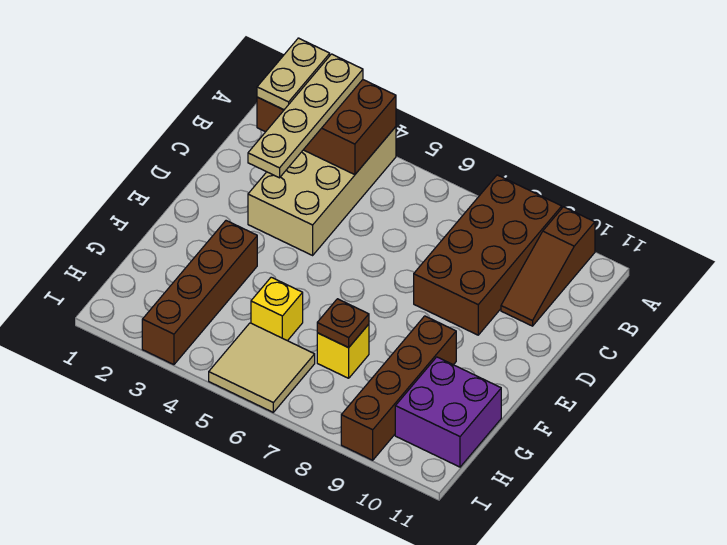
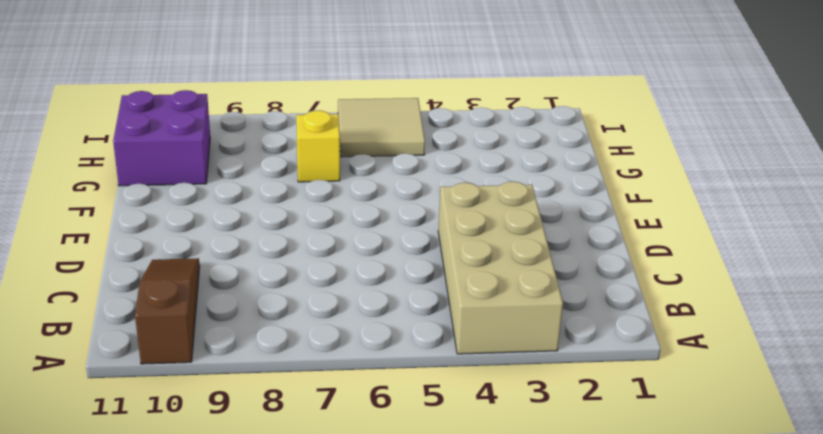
none -> brown brick A8:D9 level 1
none -> brown brick F3:I3 level 1
none -> brown brick F9:I9 level 1

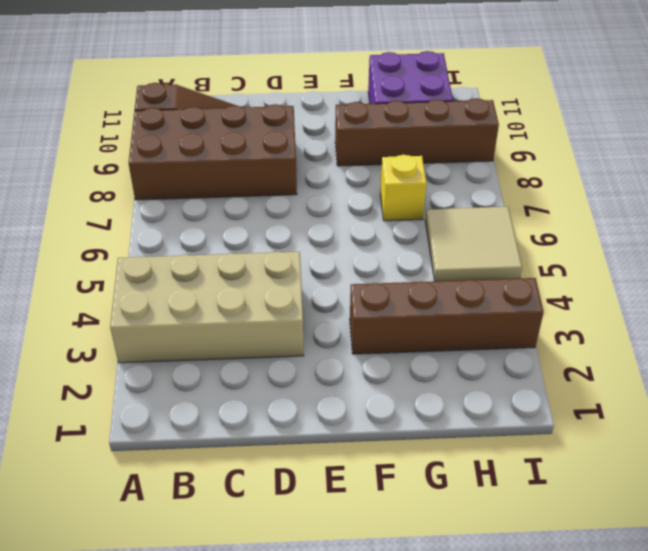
none -> yellow brick G5 level 1
none -> brown brick A2:B4 level 2
none -> brown plate G7 level 2

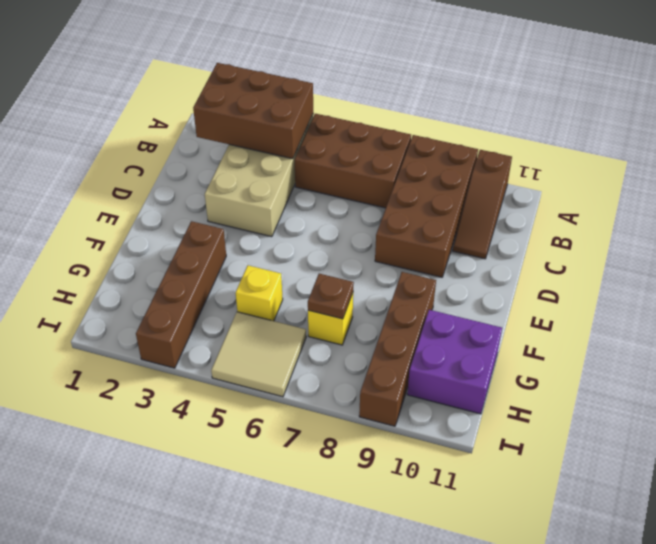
brown brick A5:B7 level 1 -> none
none -> tan plate A2:B2 level 3
none -> tan plate A3:D3 level 3

